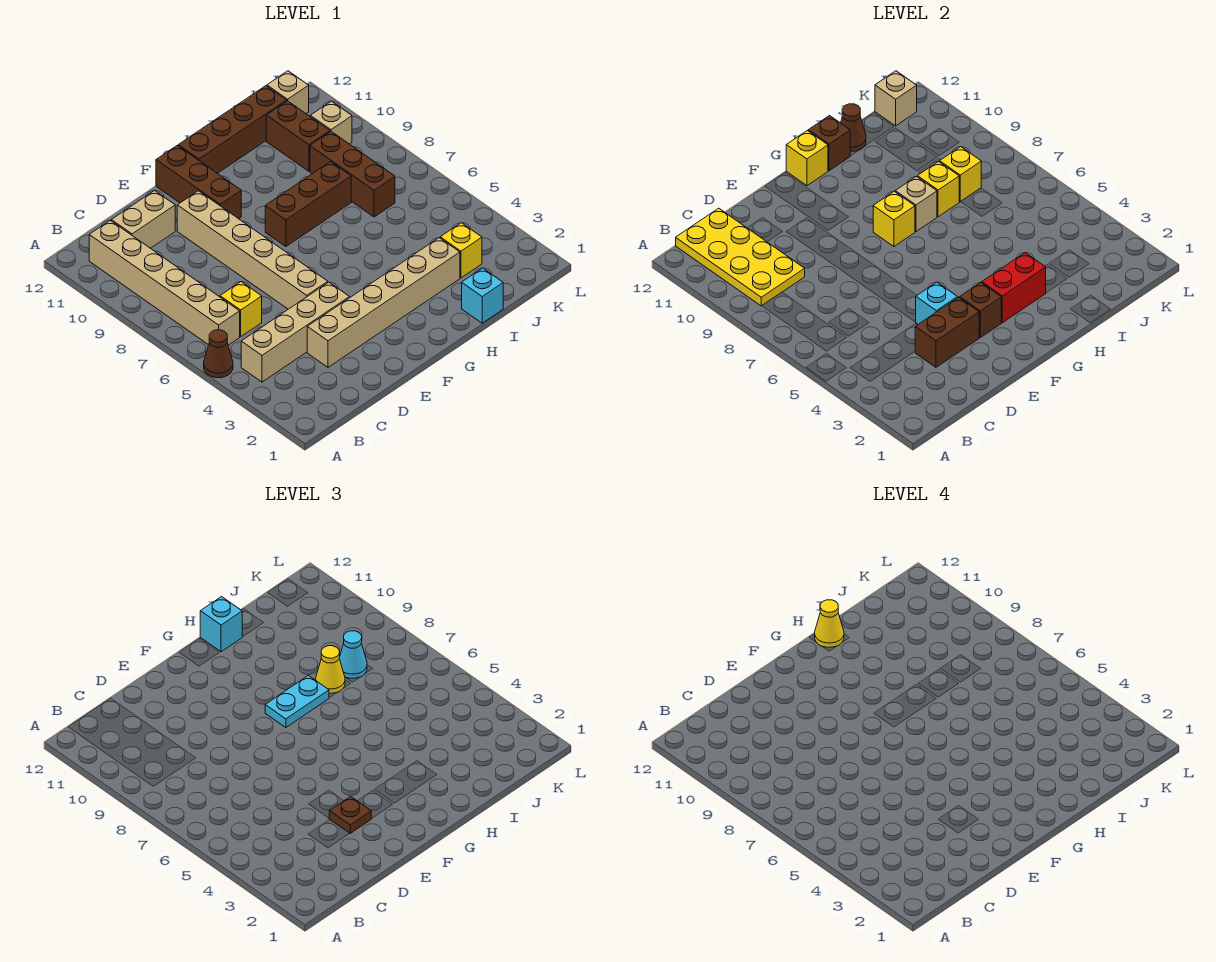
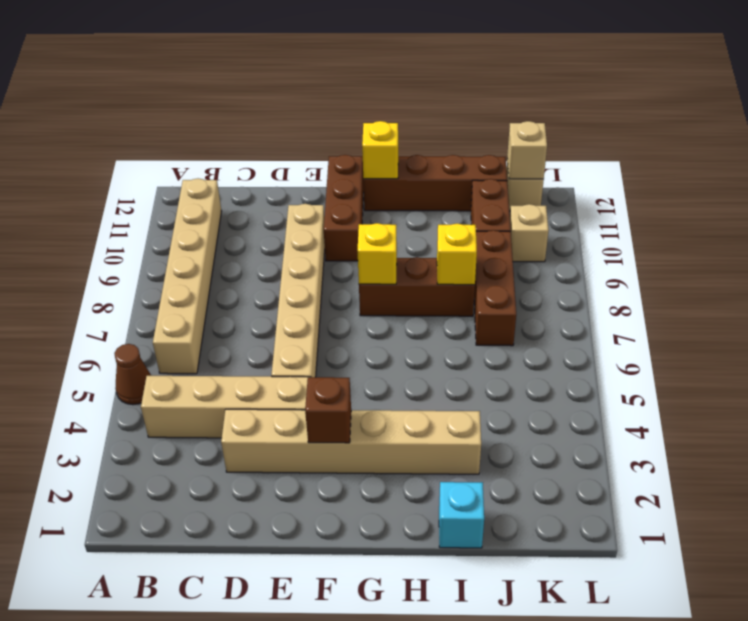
none -> yellow brick C6 level 1
none -> tan brick C11:D11 level 1
none -> yellow brick J3 level 1
none -> yellow plate B9:C12 level 2

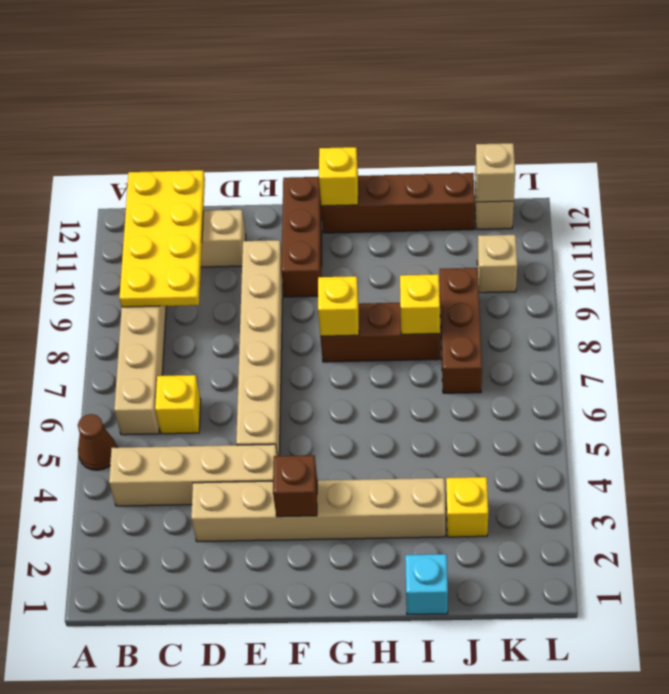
none -> brown brick J10:J11 level 1
none -> brown brick D3:E3 level 2
none -> cyan brick E4 level 2
none -> red brick G3:H3 level 2

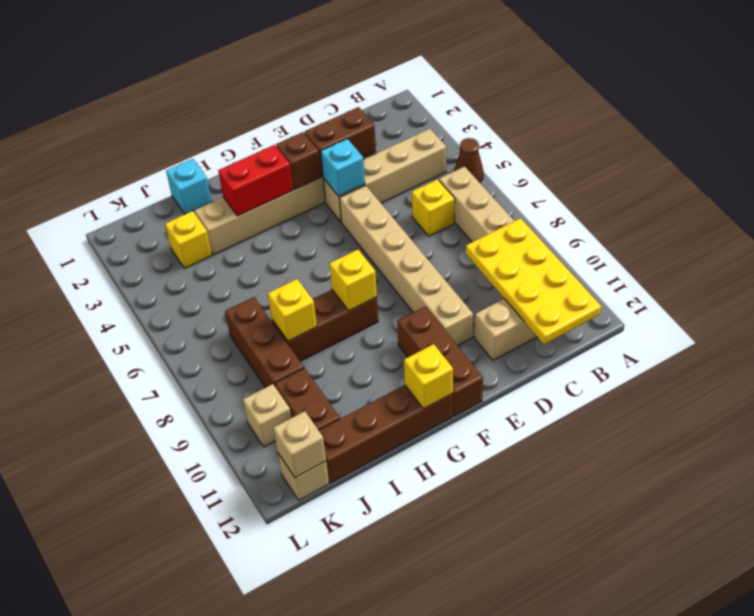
none -> tan brick H8 level 2
none -> brown brick H12 level 2
none -> brown cone I12 level 2
none -> yellow brick J8 level 2

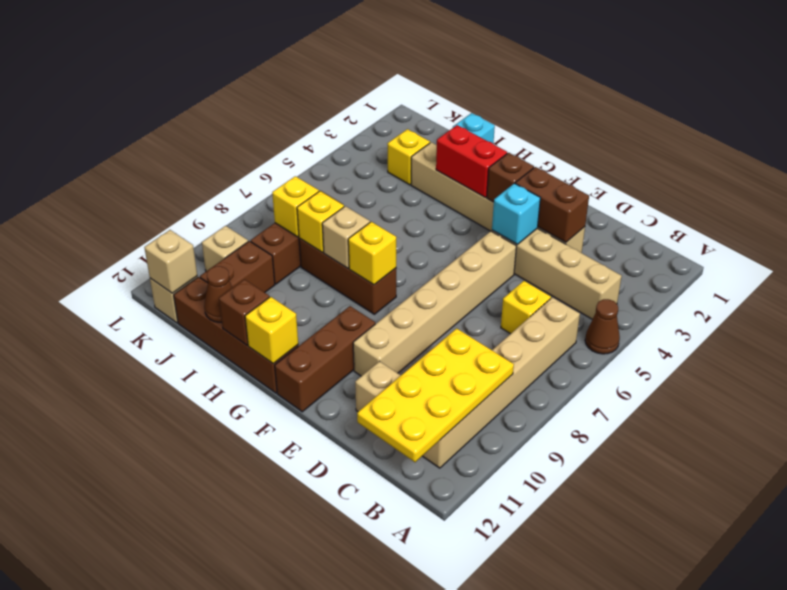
none -> brown plate E3 level 3
none -> cyan plate G8:H8 level 3
none -> cyan brick H12 level 3
none -> yellow cone I8 level 3

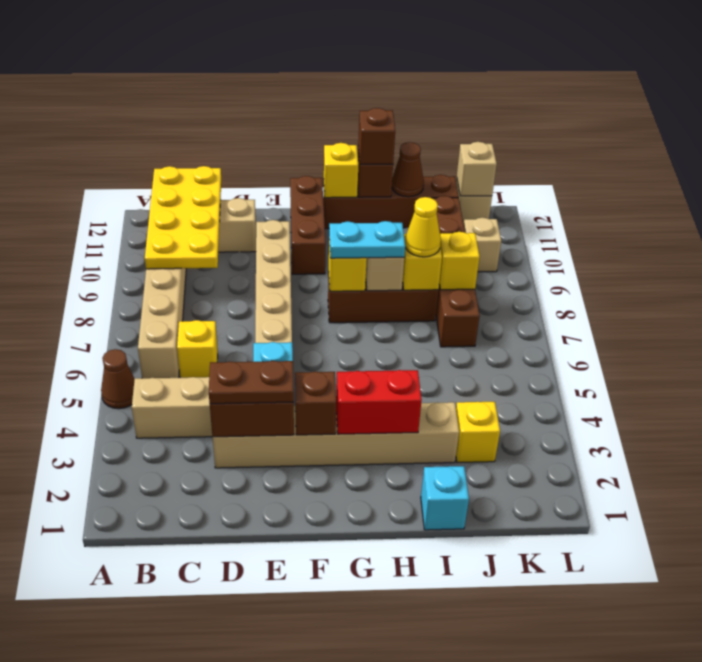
brown plate D3:E3 level 3 -> brown plate E3 level 3
brown brick H12 level 3 -> cyan brick H12 level 3
none -> cyan cone J8 level 3
none -> yellow cone H12 level 4

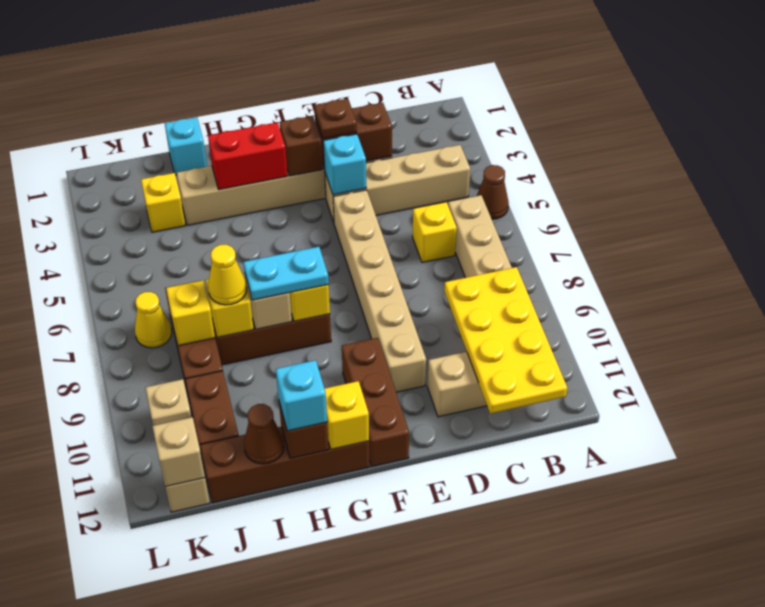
yellow cone K7 level 1 -> yellow cone H12 level 4
none -> cyan cone J8 level 3

